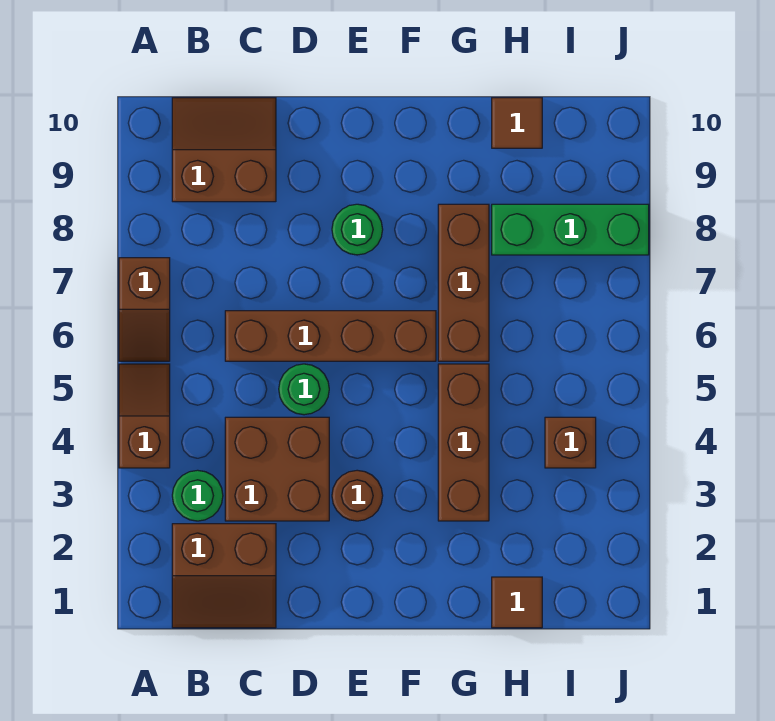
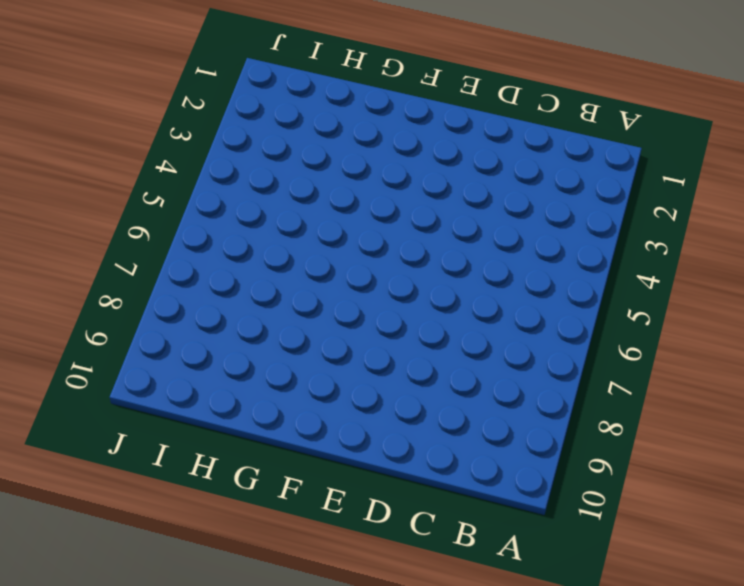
none -> brown slope A4:A5 level 1 top 4
none -> brown slope A6:A7 level 1 top 7
none -> brown slope B1:C2 level 1 top 2

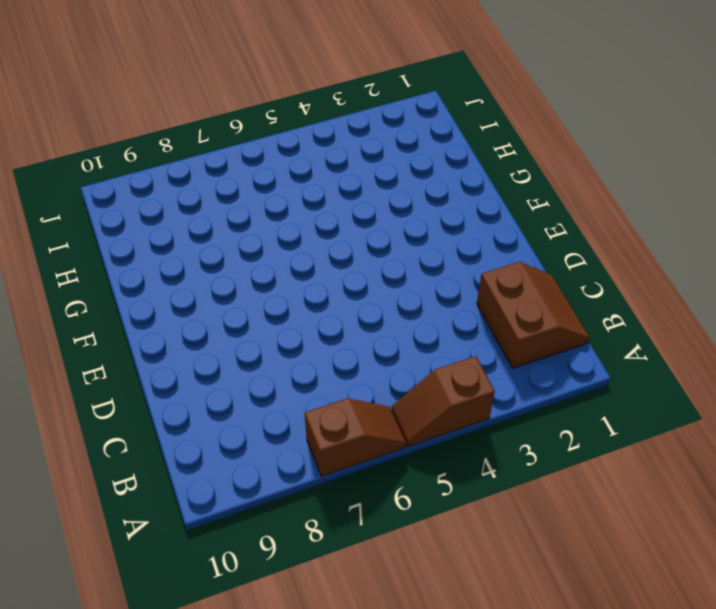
none -> green round brick B3 level 1
none -> brown slope B9:C10 level 1 top 9
none -> brown brick C3:D4 level 1

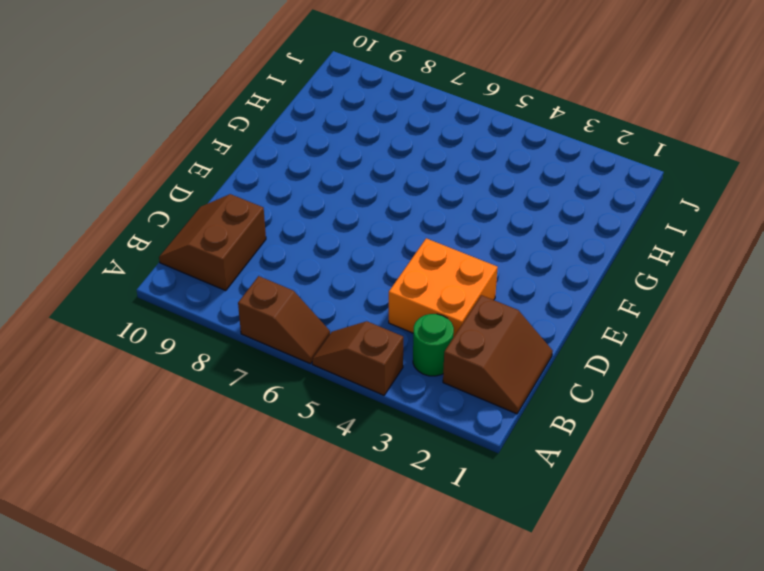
orange brick C3:D4 level 1 -> brown brick C3:D4 level 1
none -> brown brick C6:F6 level 1
none -> green round brick D5 level 1
none -> brown round brick E3 level 1

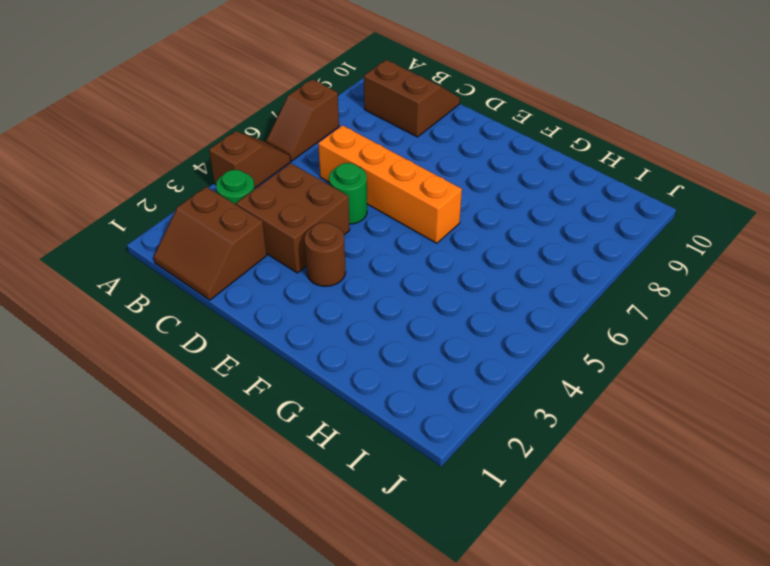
orange brick C6:F6 level 1 -> brown brick C6:F6 level 1
none -> green round brick E8 level 1
none -> brown brick G3:G5 level 1
none -> brown brick G6:G8 level 1

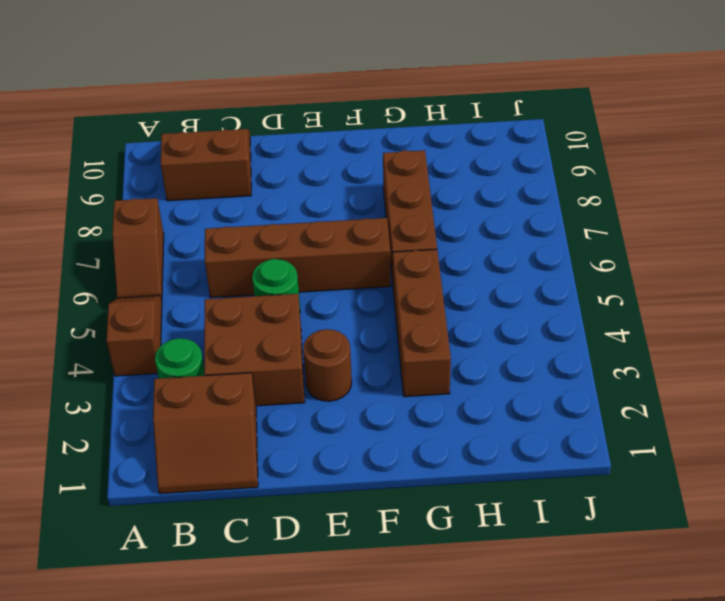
none -> green round brick E8 level 1
none -> brown tile H1 level 1
none -> green brick H8:J8 level 1

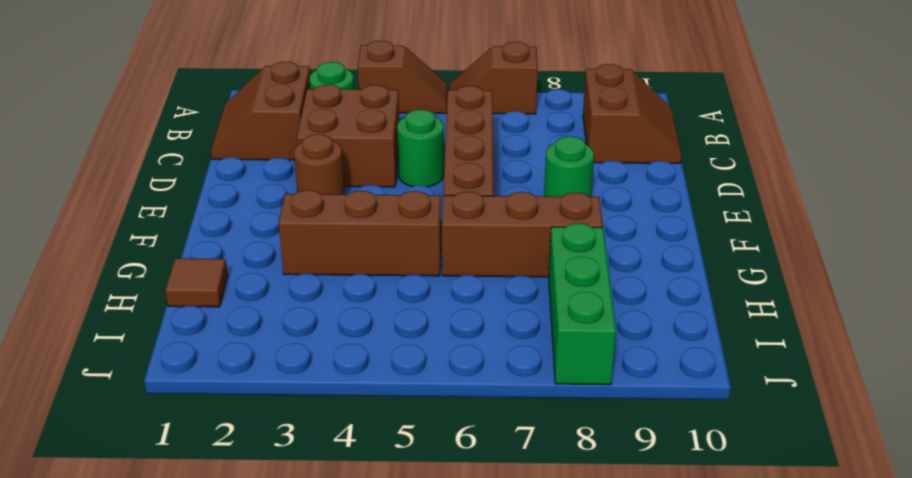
none -> brown tile H10 level 1
none -> brown brick I4 level 1

